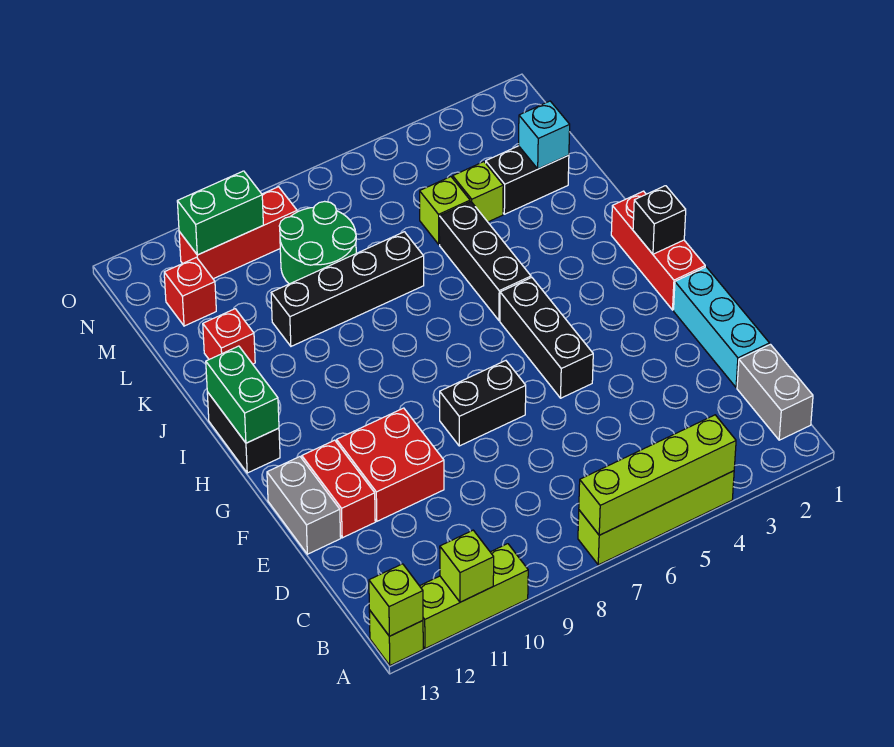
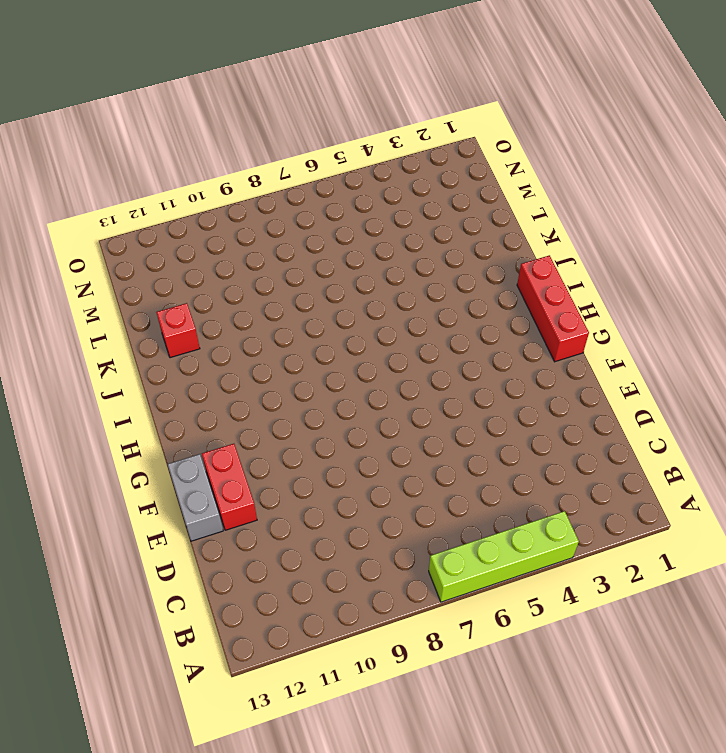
none -> lime brick A10:A12 level 1
none -> lime brick A13 level 1
none -> grey brick B1:C1 level 1

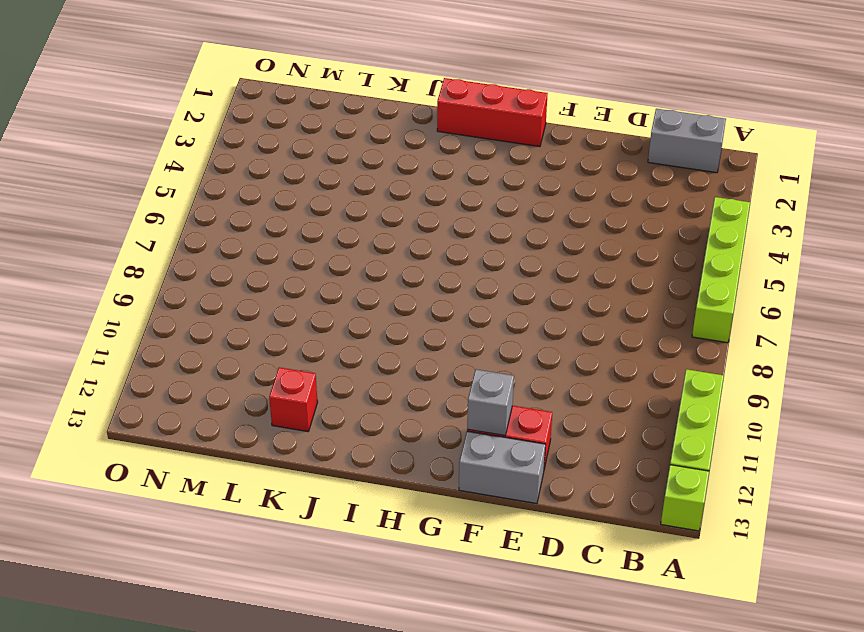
grey brick F12 level 2 -> none
none -> cyan brick D1:F1 level 1
none -> red brick E10:F11 level 1
none -> black brick F5:H5 level 1

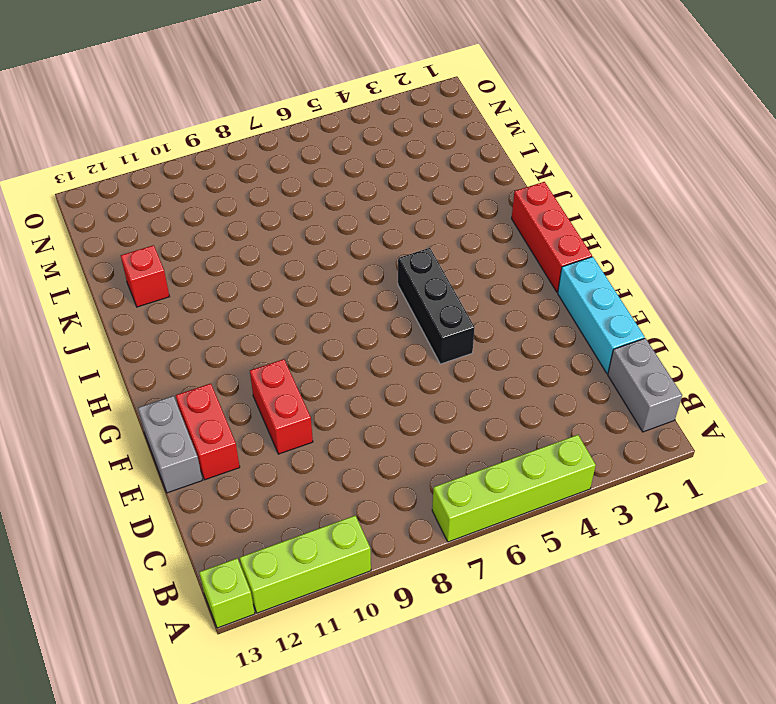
red brick E10:F10 level 1 -> red brick E10:F11 level 1
none -> black brick F7:F8 level 1
none -> black brick H13:I13 level 1
none -> black brick I5:K5 level 1

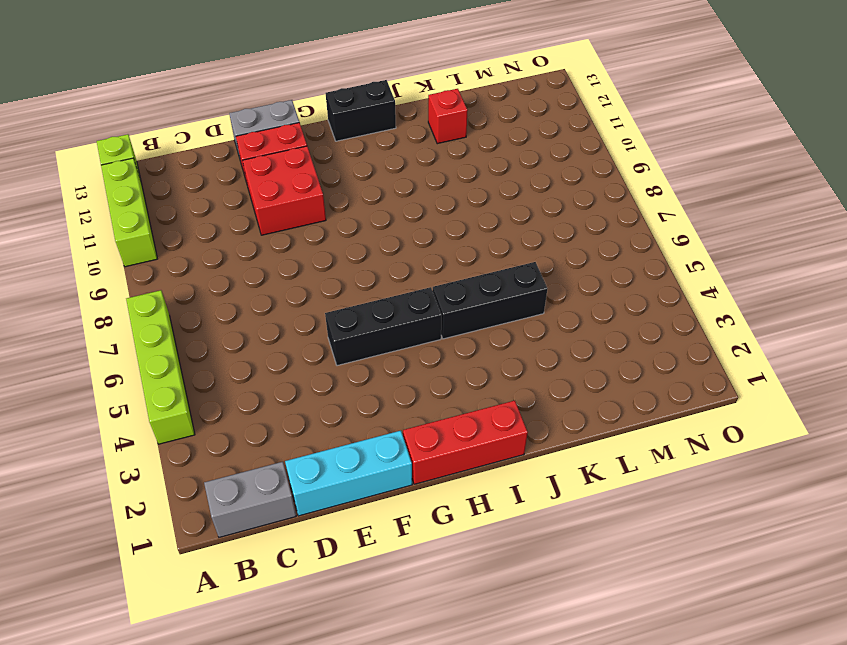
none -> black brick F7:F8 level 1
none -> black brick K7:K10 level 1
none -> black brick L2:L3 level 1

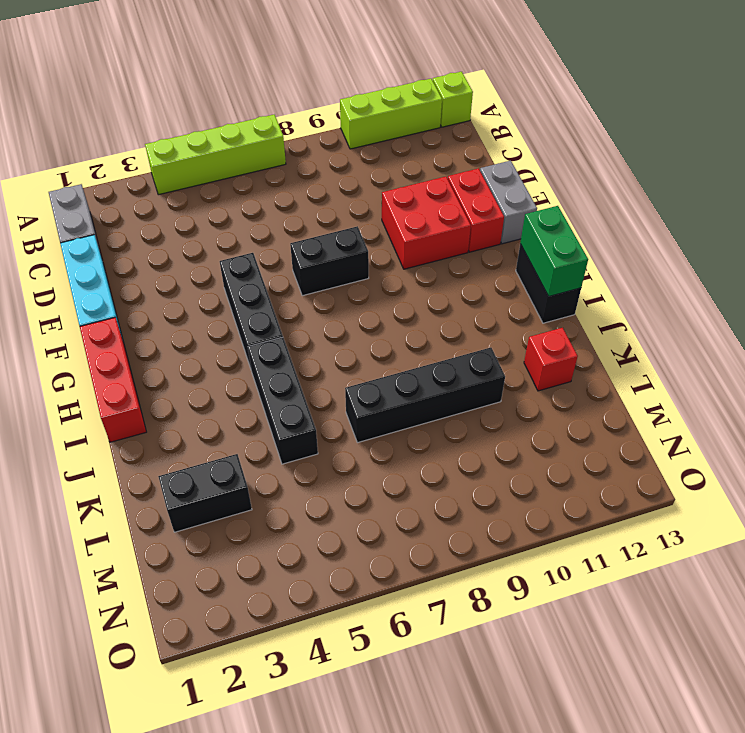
none -> lime brick L4 level 1
none -> lime brick L5 level 1
none -> green round brick L8:M9 level 1

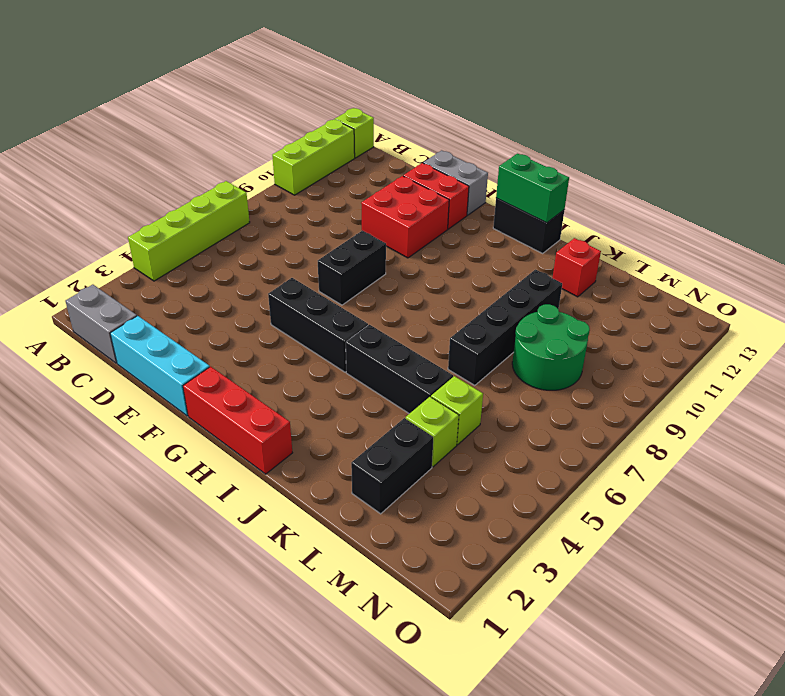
none -> red brick M12 level 1
none -> red brick N9:N11 level 1
none -> lime brick A4:A7 level 2

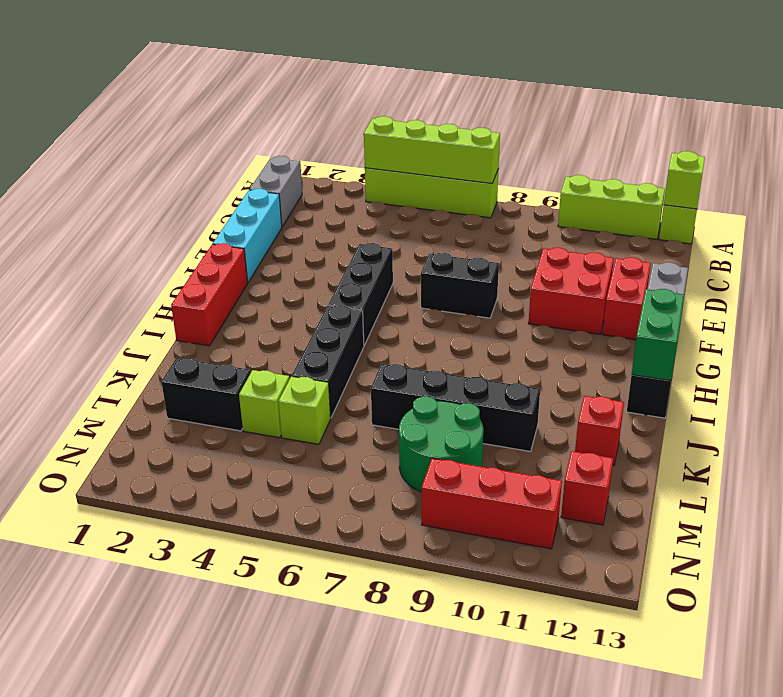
none -> lime brick A11 level 2
none -> black brick H1 level 2
none -> cyan brick L2 level 2

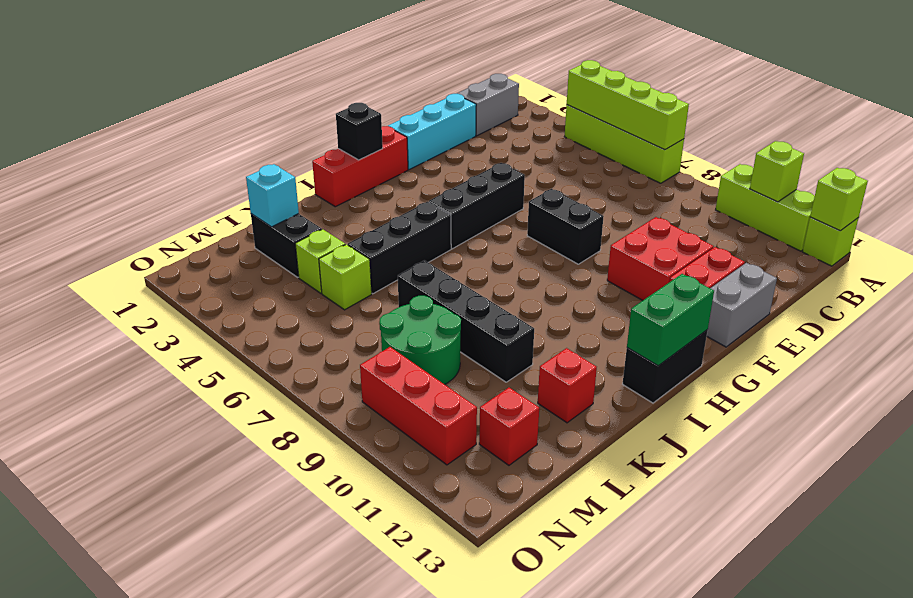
none -> green brick N10:N11 level 2

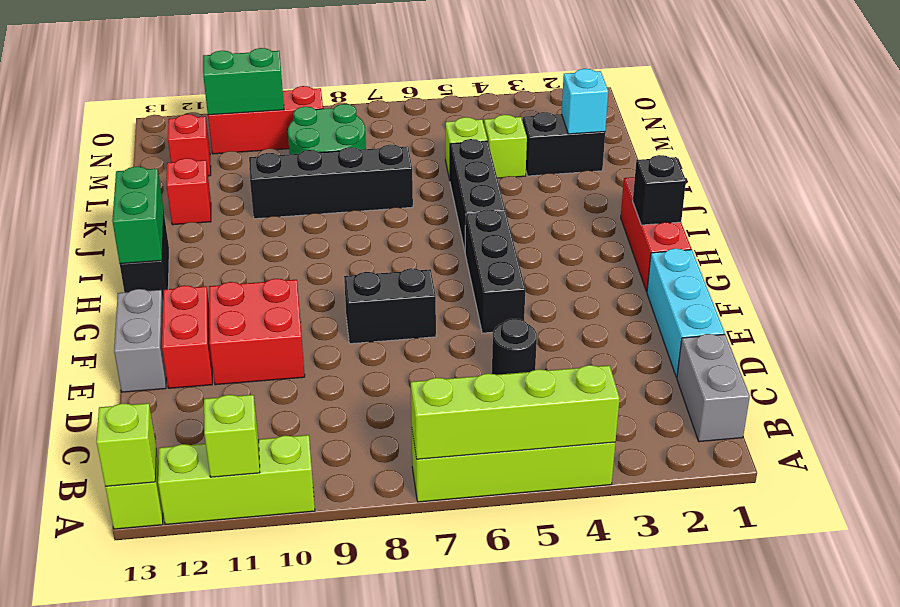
black round brick D5 level 1 -> none

